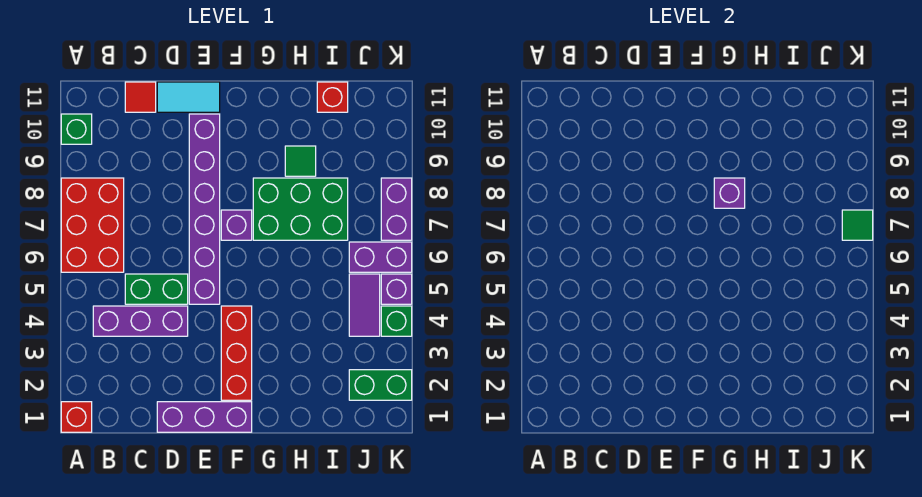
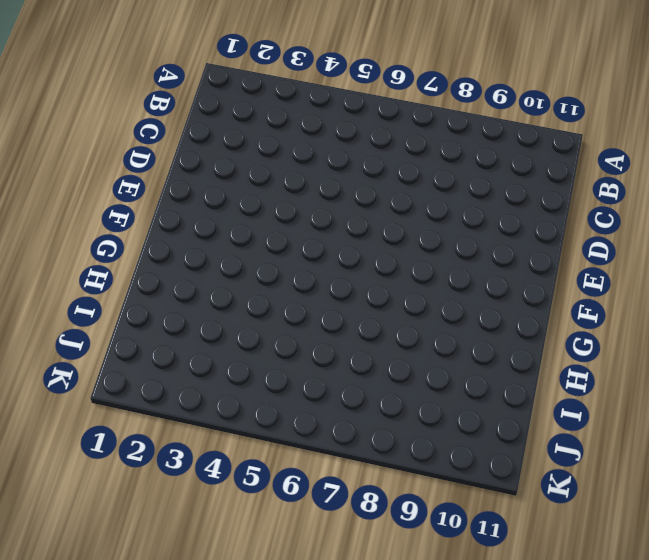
none -> red brick A1 level 1
none -> red brick A6:B8 level 1
none -> green brick A10 level 1

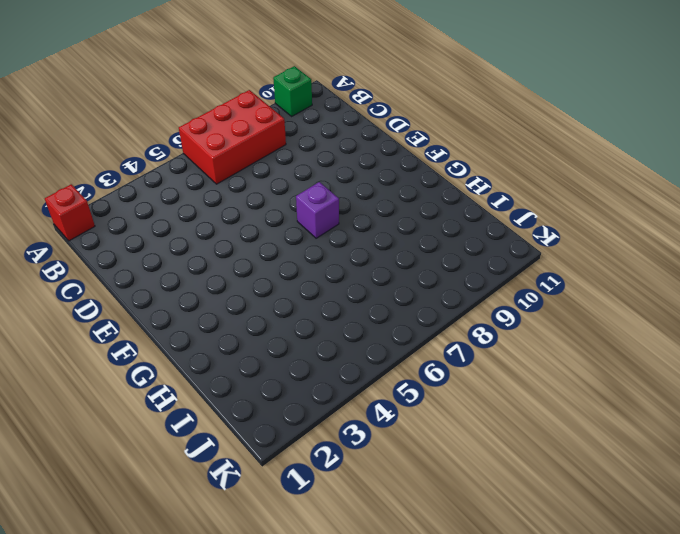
none -> purple brick B4:D4 level 1
none -> green brick C5:D5 level 1
none -> red tile C11 level 1

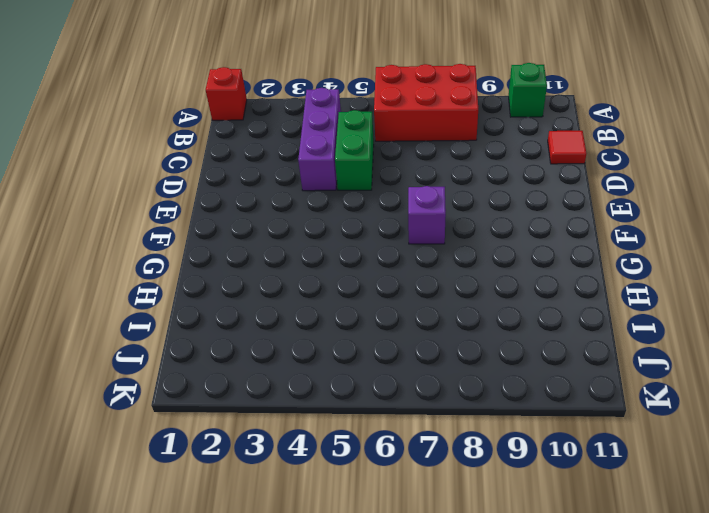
none -> purple brick D1:F1 level 1
none -> cyan tile D11:E11 level 1
none -> purple brick E5:E10 level 1

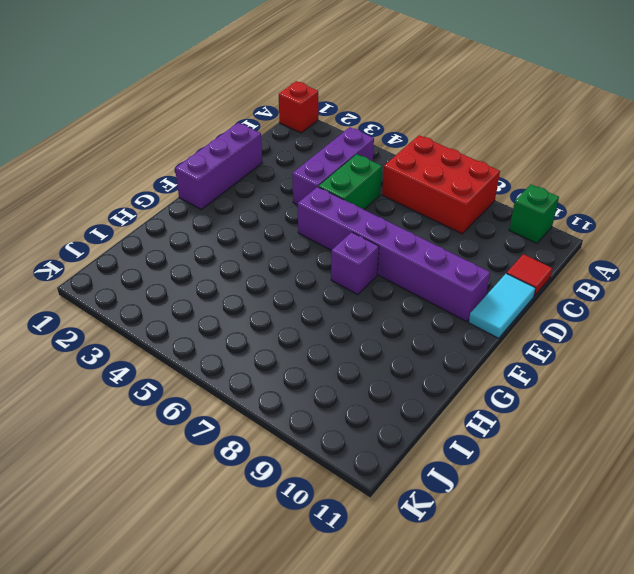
none -> red brick F2:F4 level 1
none -> green brick G7:I8 level 1
none -> green tile H9 level 1

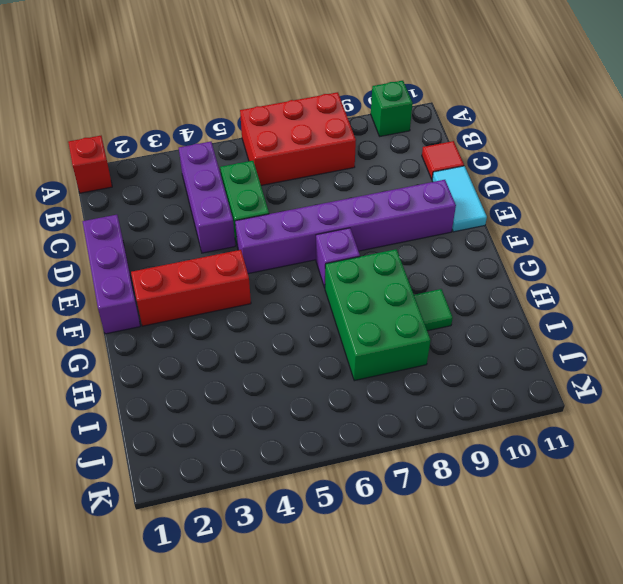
none -> red brick I11 level 1
none -> green brick J2:K2 level 1
none -> purple tile J4:J5 level 1

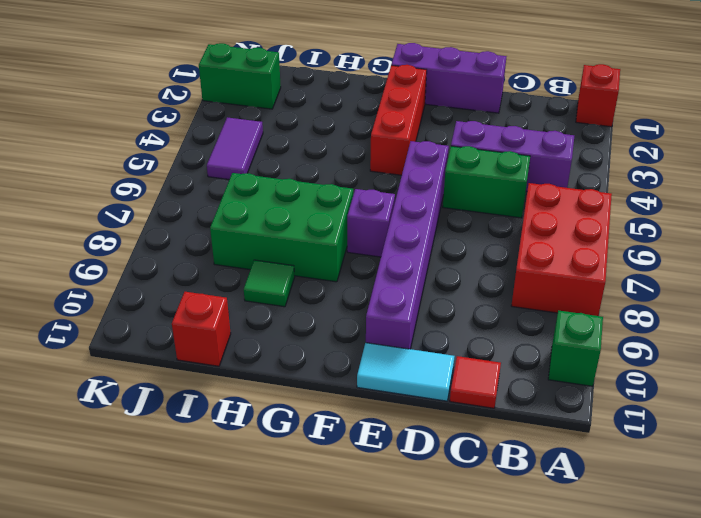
none -> purple brick J6:K6 level 1
none -> green brick K4 level 1
none -> purple brick K5 level 1

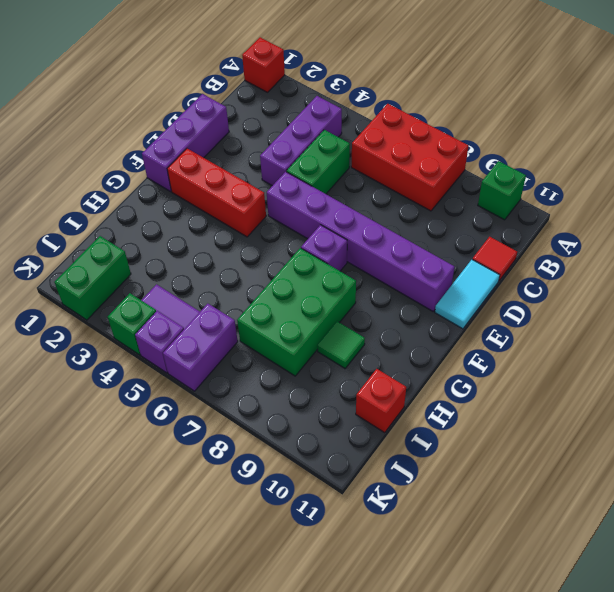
none -> purple brick K7:K8 level 1
none -> purple brick G8 level 2
none -> green tile K7 level 2

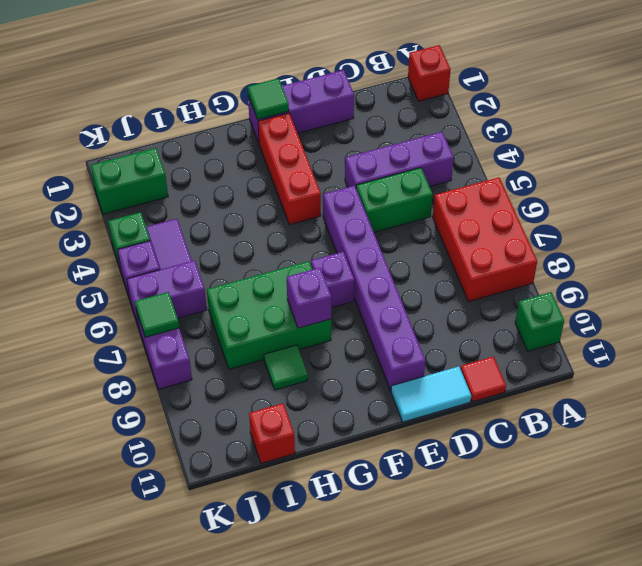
green tile F1 level 2 -> none

